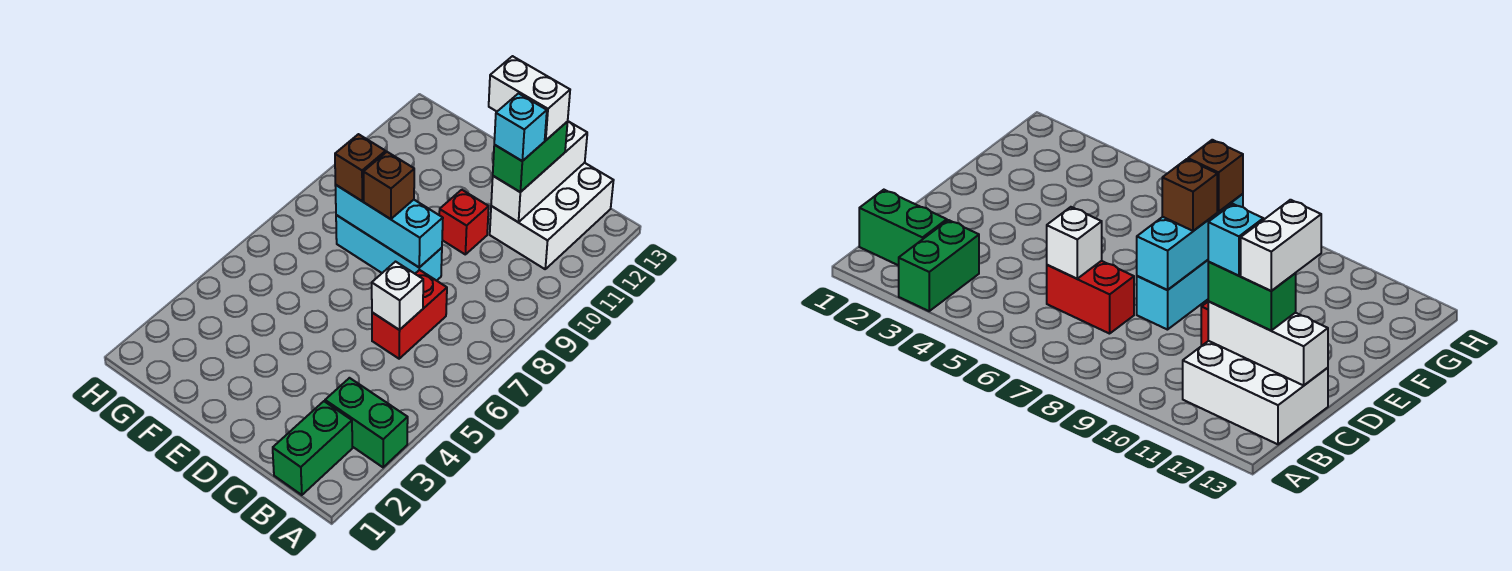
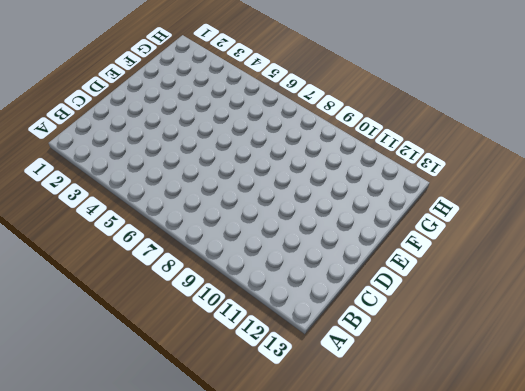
none -> green brick A3:B3 level 1
none -> green brick B1:B2 level 1
none -> white brick B11:C13 level 1

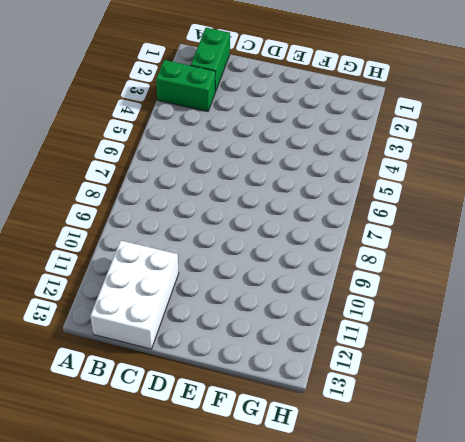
none -> red brick C6:C7 level 1
none -> cyan brick D8:F8 level 1
none -> red brick D10 level 1

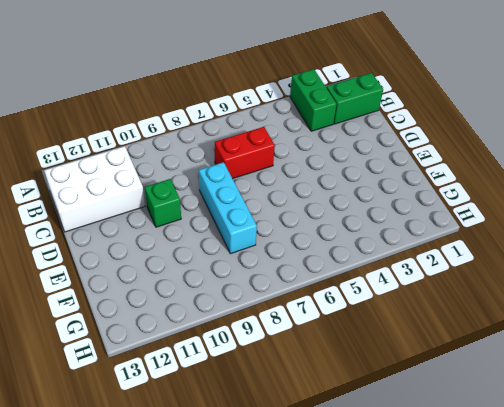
green brick D10 level 1 -> red brick D10 level 1
none -> white brick C6 level 2
none -> white brick C11:C13 level 2
none -> cyan brick D8:F8 level 2

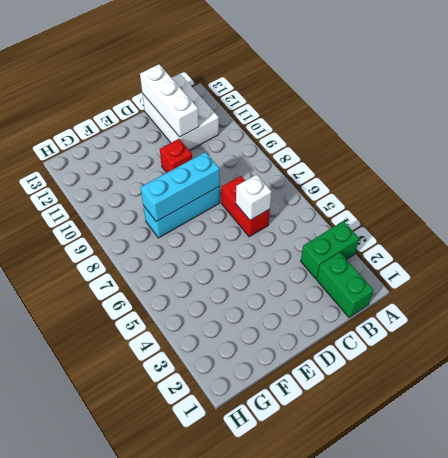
none -> green brick C11:C12 level 3
none -> brown brick E8 level 3
none -> brown brick F8 level 3

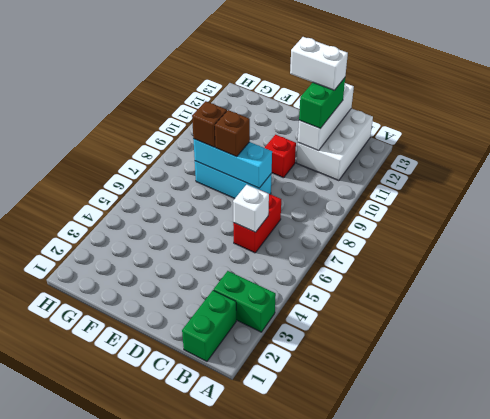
none -> cyan brick C11 level 4

